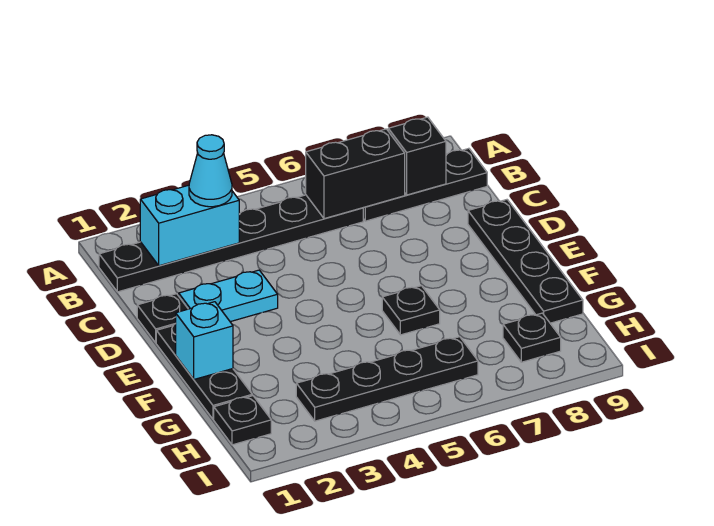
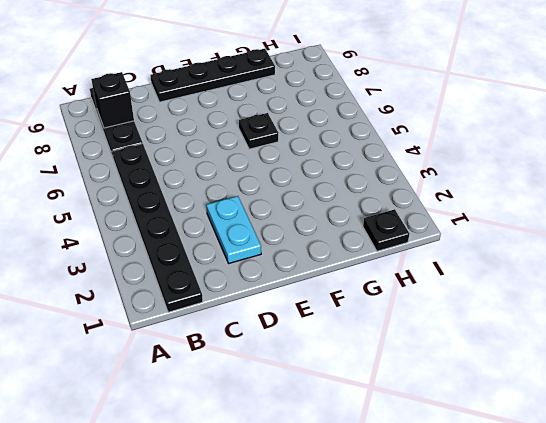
none -> black plate D1 level 1
none -> black plate E1:G1 level 1
none -> black plate H3:H6 level 1

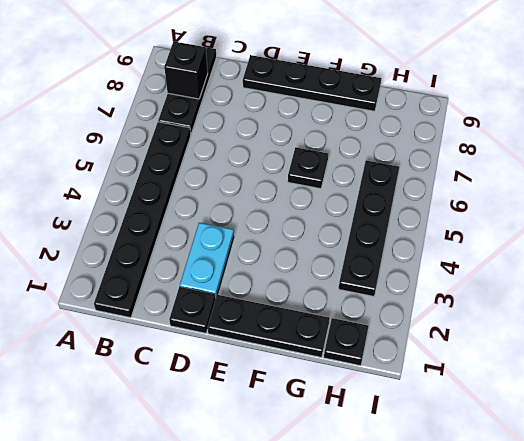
none -> black plate H8 level 1
none -> cyan brick B2:B3 level 2
none -> black brick B6:B7 level 2

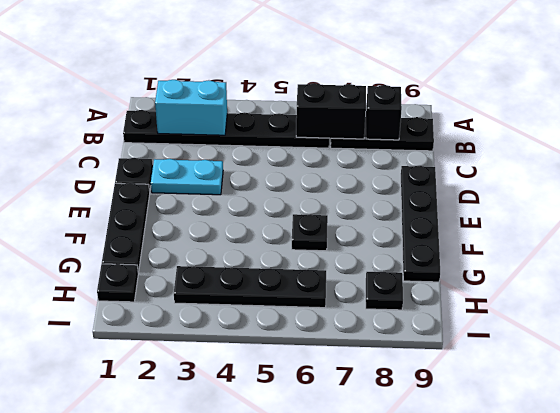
none -> cyan brick F1 level 2
none -> cyan cone B3 level 3

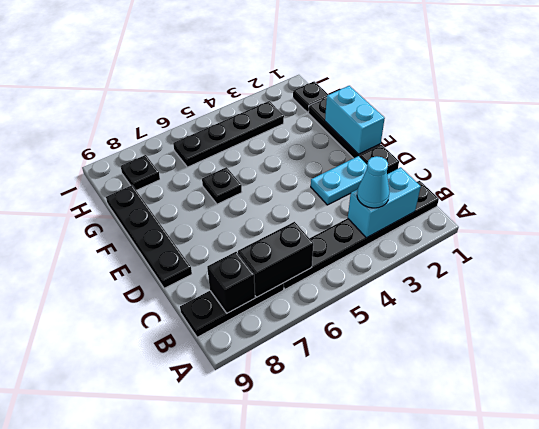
cyan brick E1:F1 level 2 -> cyan brick F1 level 2

